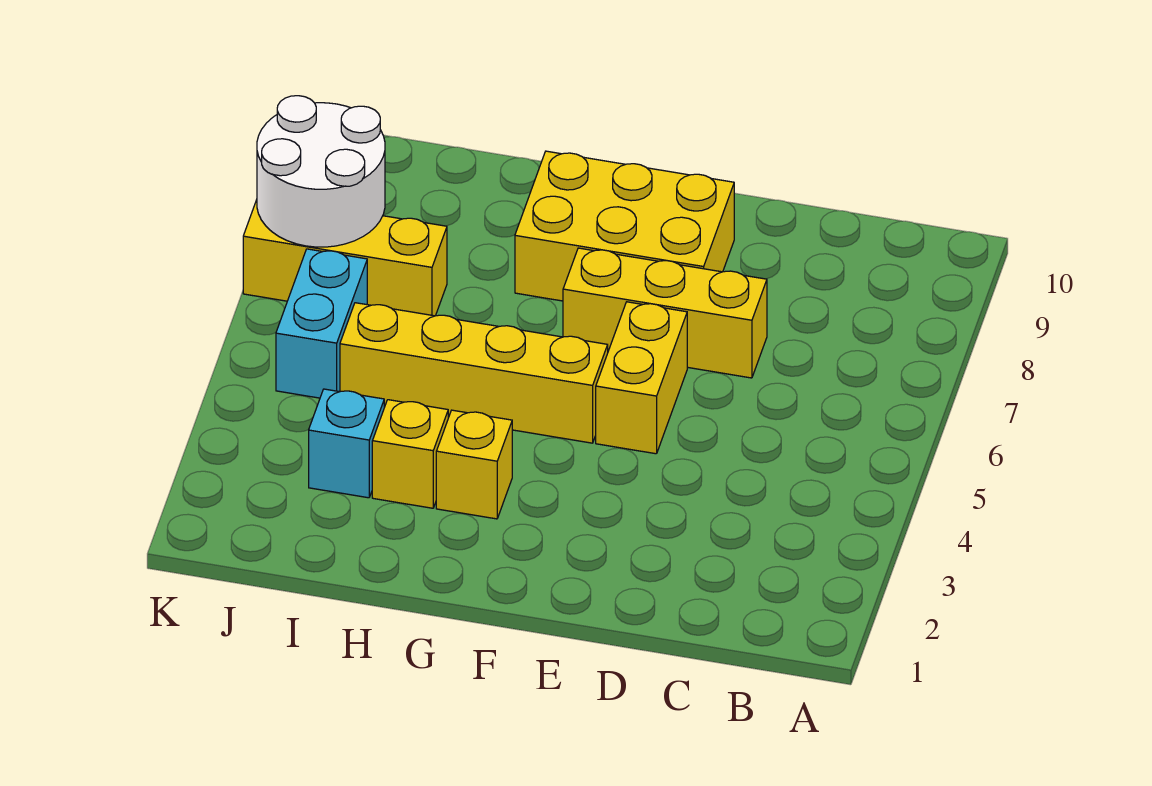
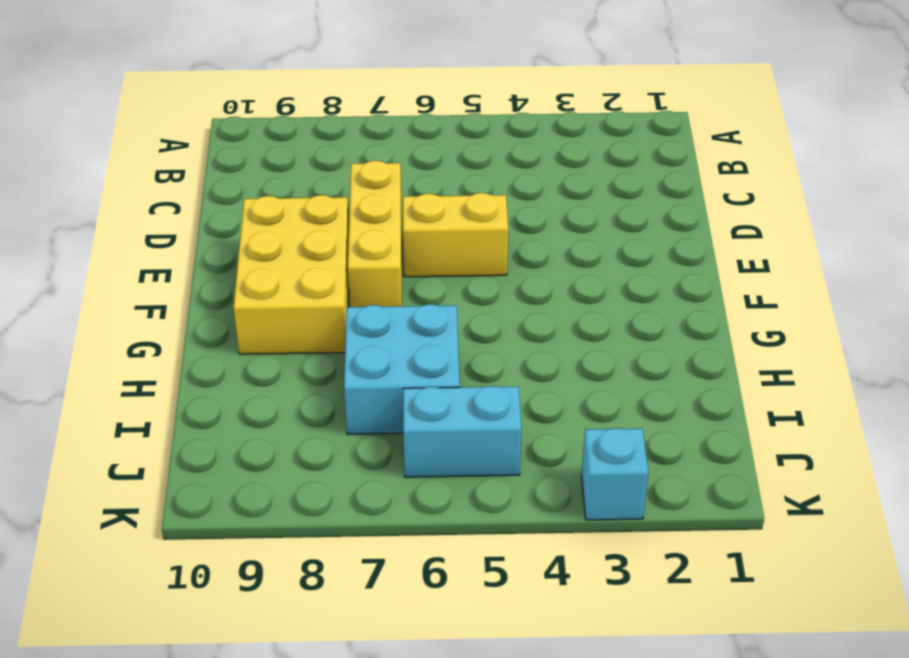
cyan brick H6:I7 level 1 -> yellow brick I7:K7 level 1
cyan brick K3 level 1 -> cyan brick I3 level 1
none -> yellow brick F5:I5 level 1
none -> yellow brick G3 level 1

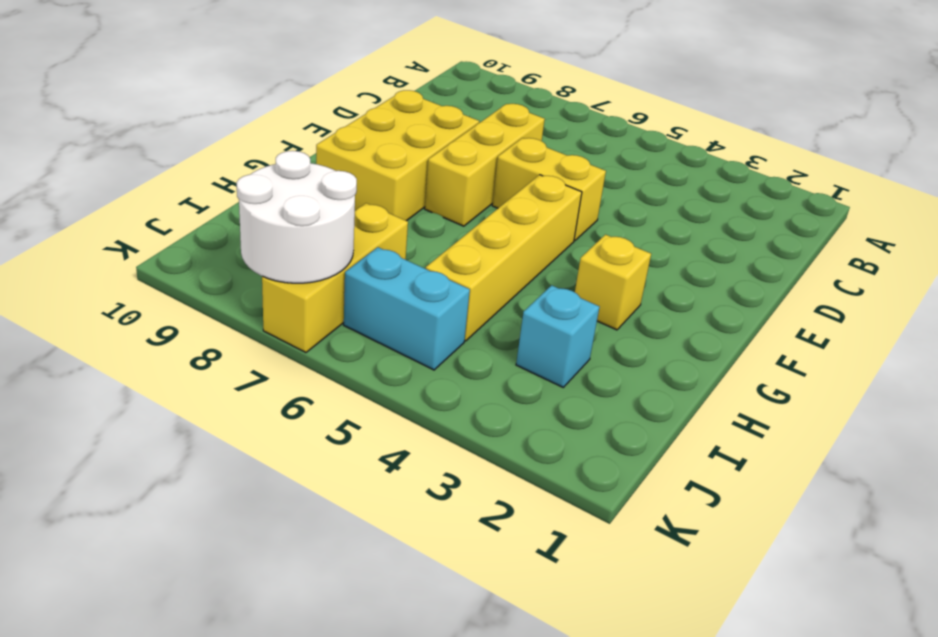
none -> yellow brick H3 level 1

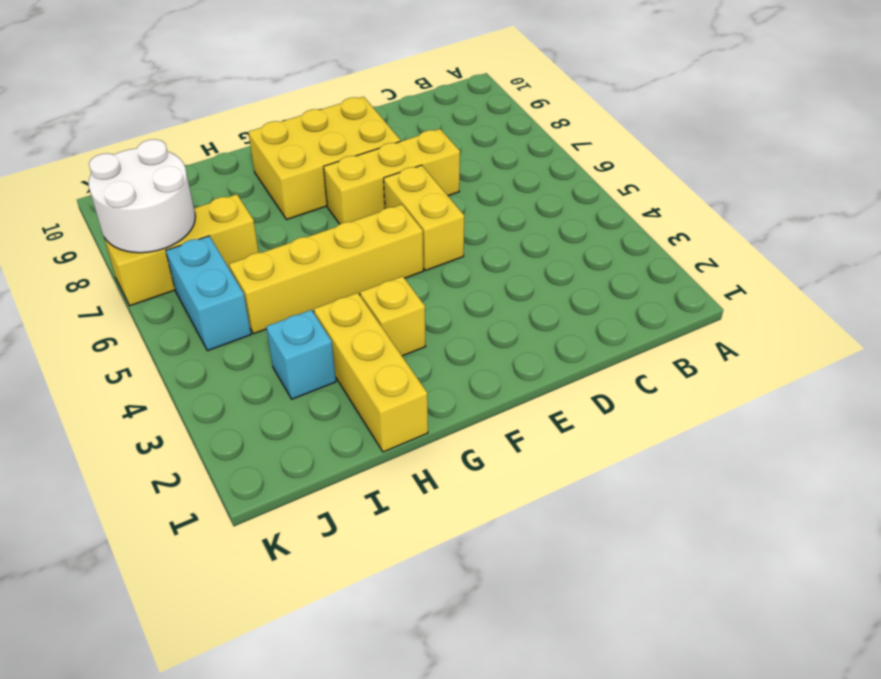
yellow brick H1:H3 level 1 -> yellow brick H3 level 1

